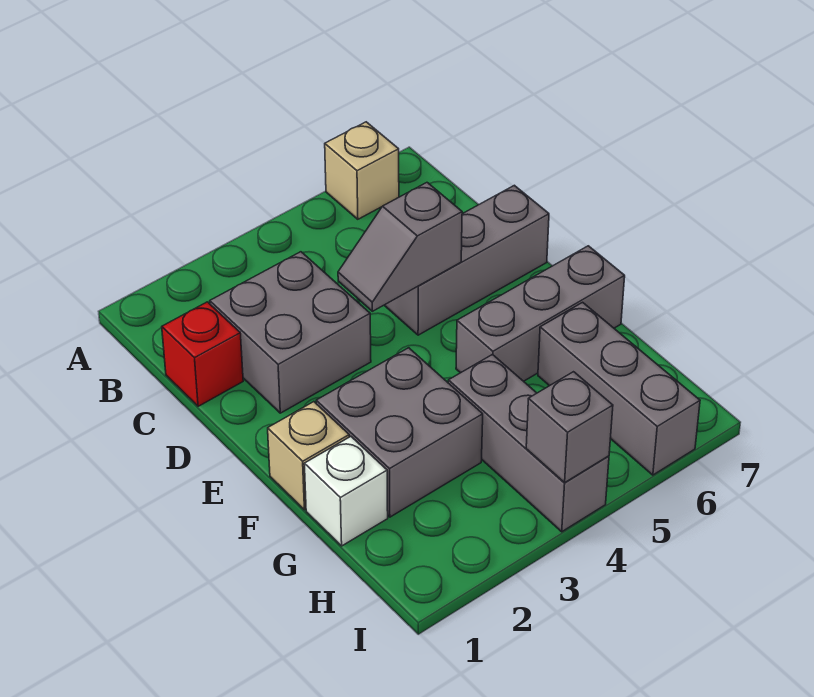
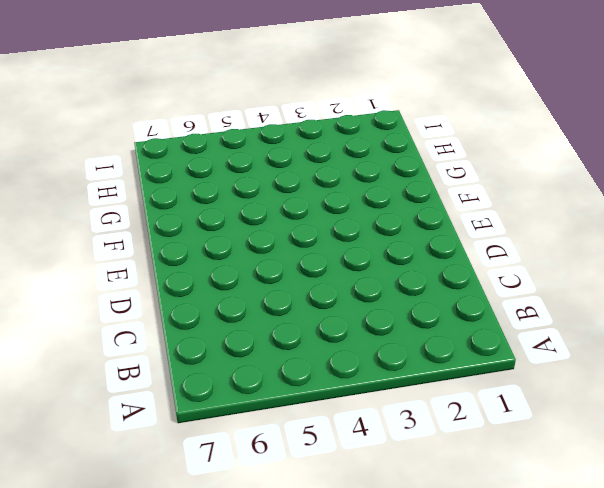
none -> tan brick A6 level 1
none -> red brick C1 level 1
none -> grey brick C2:D3 level 1

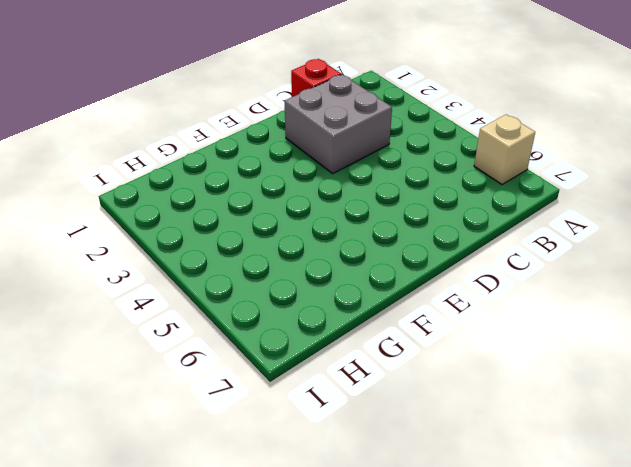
none -> grey brick D5:D7 level 1
none -> tan brick F1 level 1
none -> grey brick F2:G3 level 1

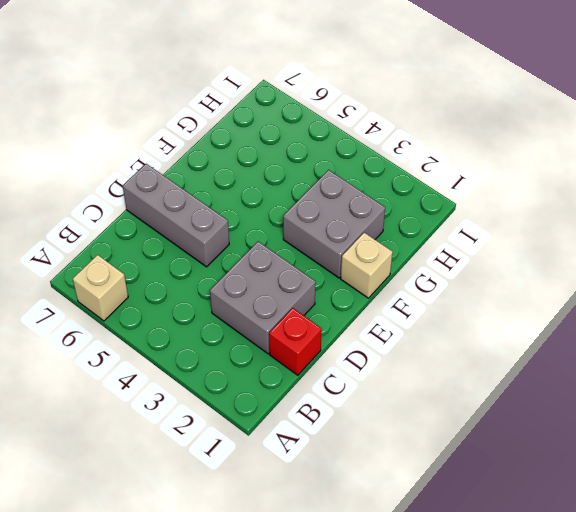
none -> grey brick F5:F7 level 1
none -> white brick G1 level 1
none -> grey brick G4:I4 level 1

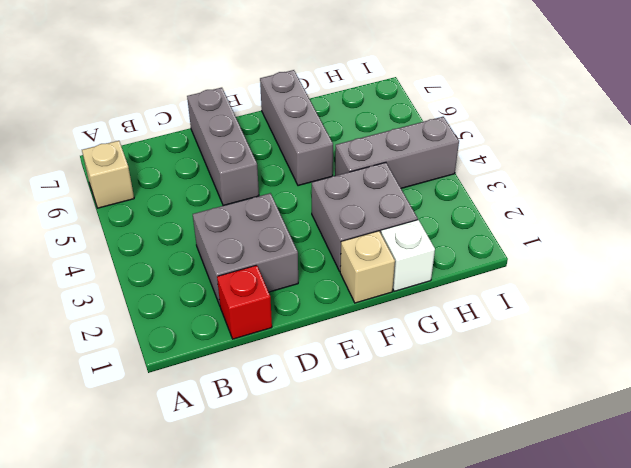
none -> grey brick G6:I6 level 1
none -> grey slope D4:D5 level 2 top 5
none -> grey brick I4 level 2

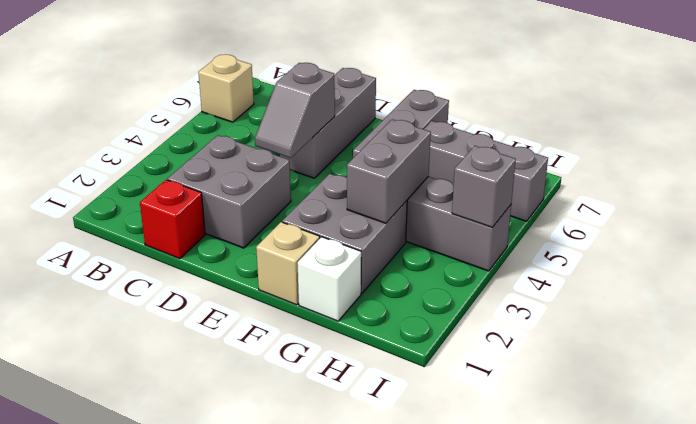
grey brick G3:G4 level 2 -> none

